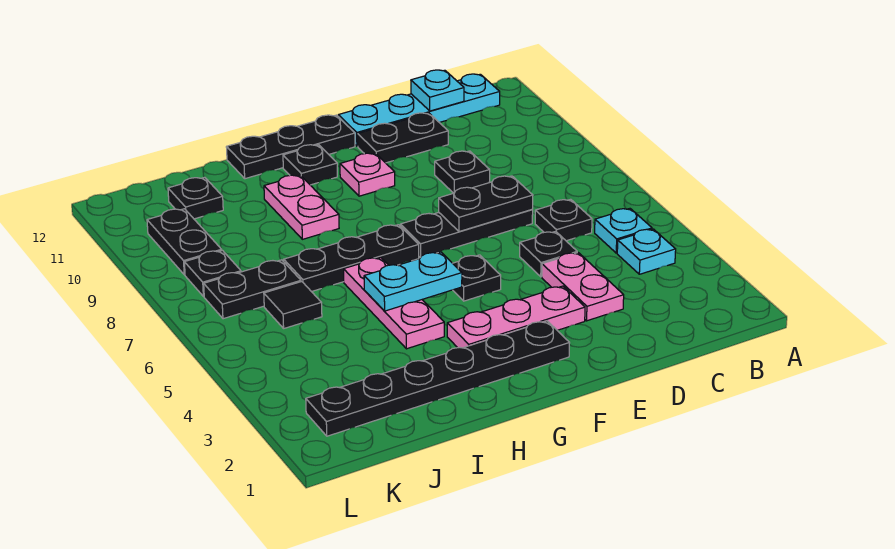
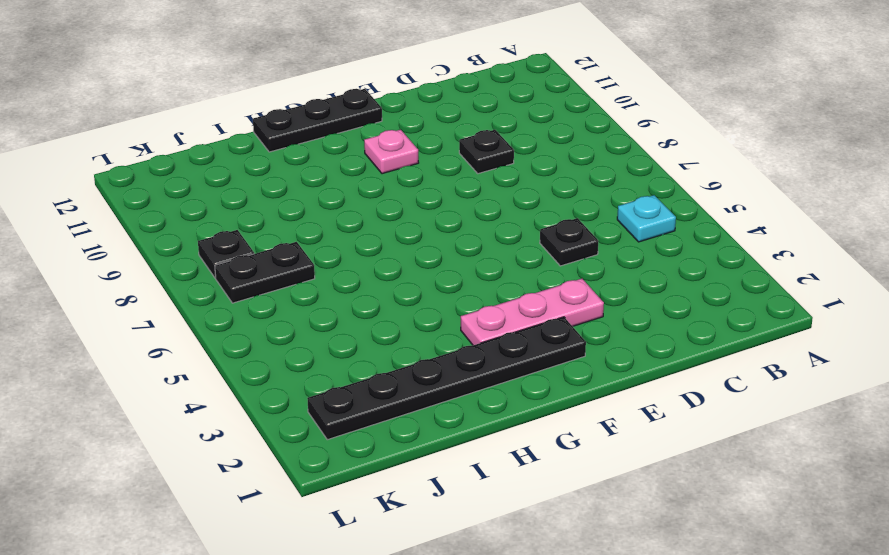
none -> cyan plate B4 level 1
none -> cyan plate B12:E12 level 1
none -> black plate C6 level 1

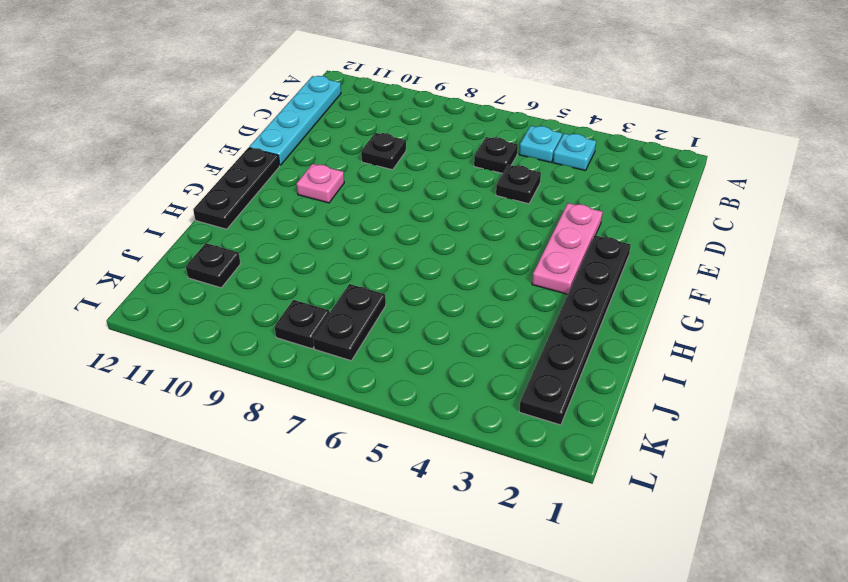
none -> pink plate D3:D4 level 1
none -> black plate D7:F7 level 1
none -> black plate D11:E11 level 1

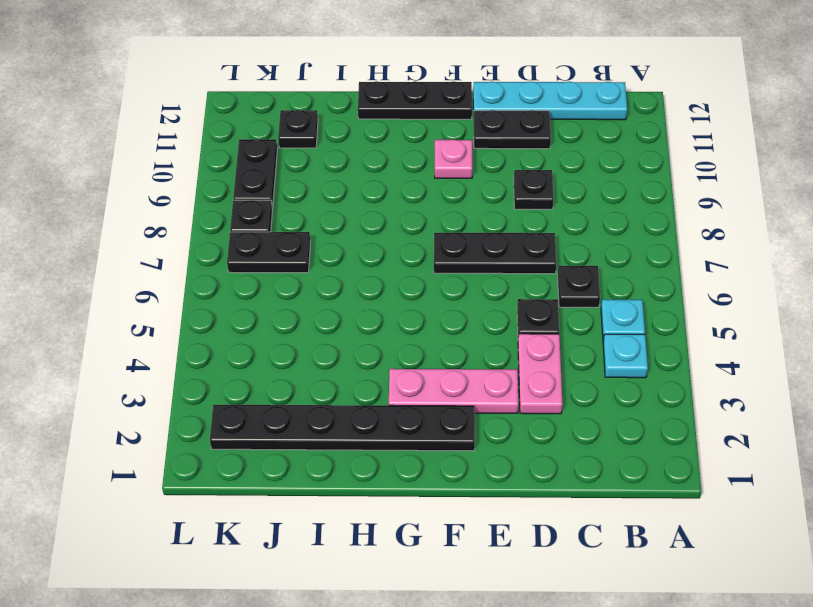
none -> black plate F5 level 1
none -> black plate G7:I7 level 1
none -> black plate G11 level 1

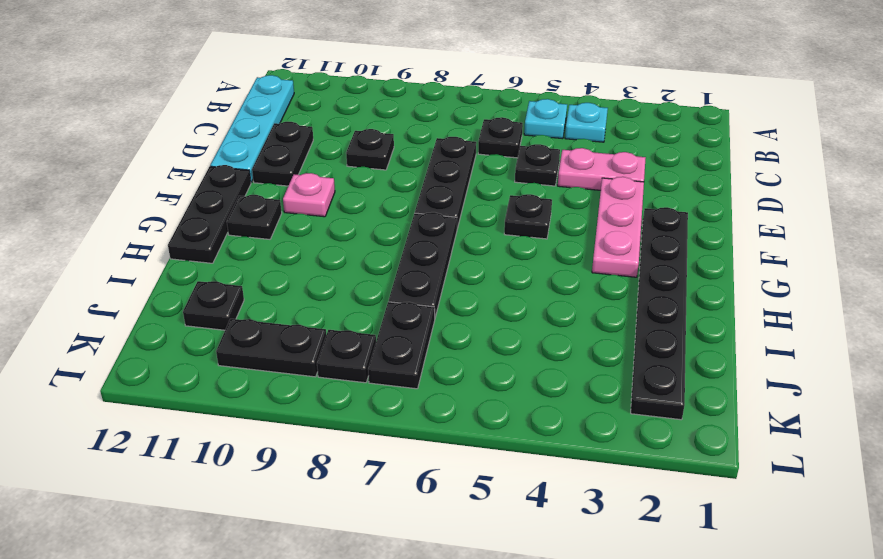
none -> pink plate H4:H6 level 1
none -> pink plate H9:H10 level 1
none -> black tile J6 level 1

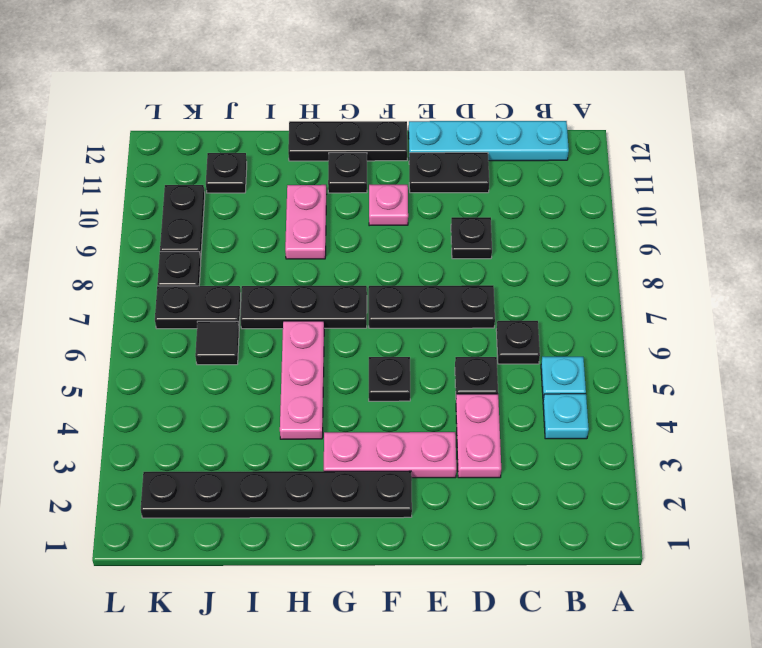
none -> cyan plate C12 level 2
none -> black plate D7:E7 level 2
none -> cyan plate G5:H5 level 2

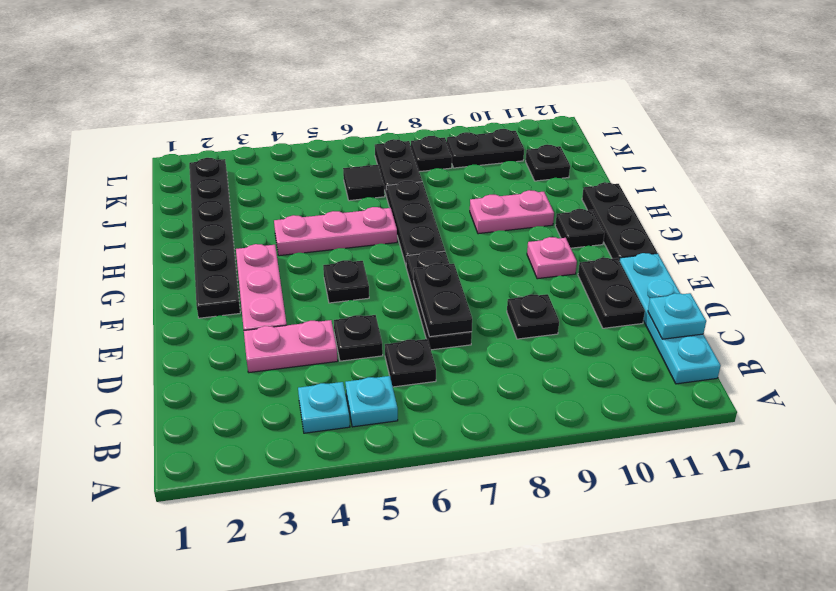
none -> cyan plate G5:H5 level 2

